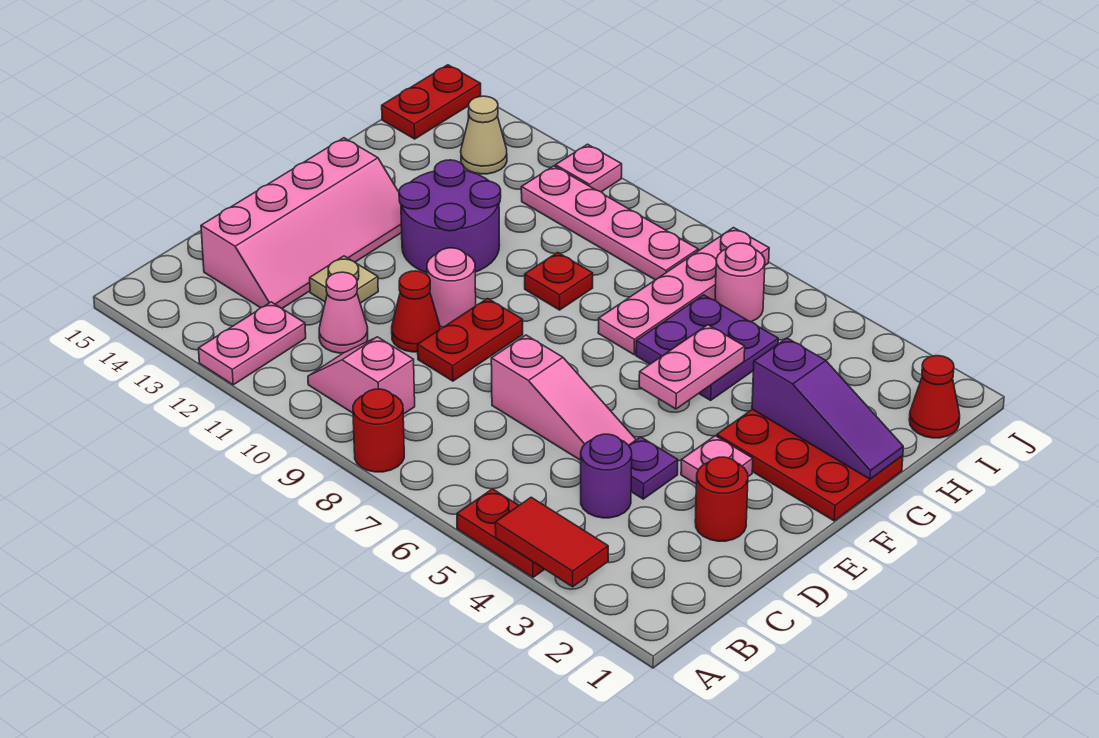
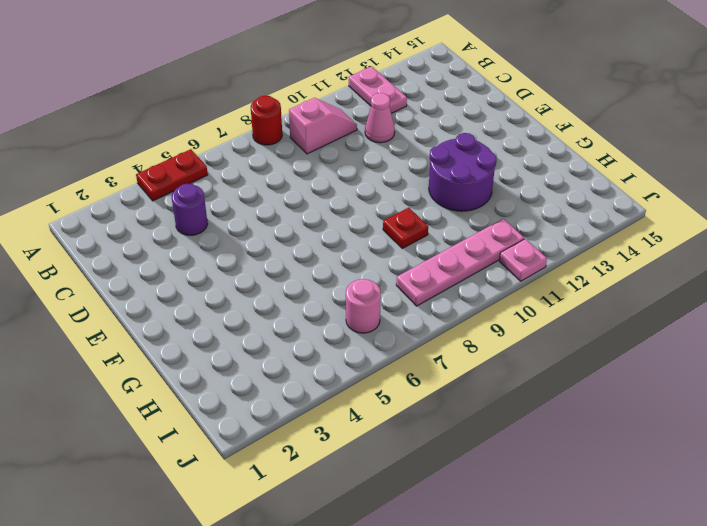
none -> pink slope C13:F14 level 1 top 14
none -> red round brick D2 level 1
none -> purple plate D4 level 1

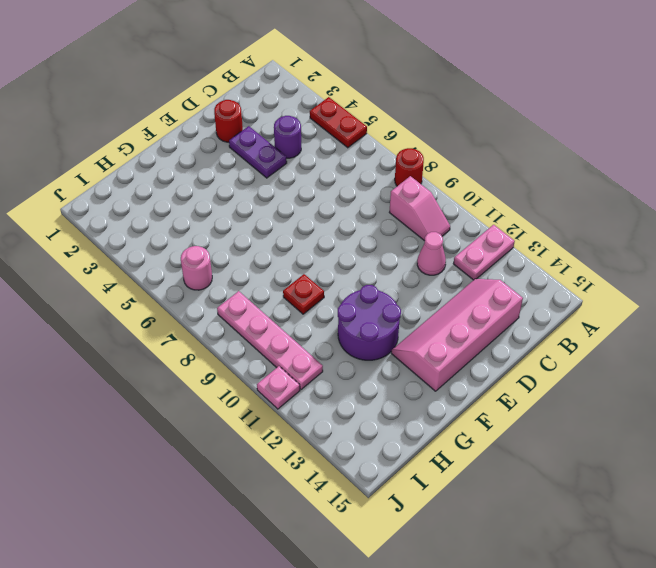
purple plate D3:D4 level 1 -> purple plate D4 level 1
none -> pink slope D5:D7 level 1 top 7
none -> red plate D9:E9 level 1
none -> red cone D10 level 1

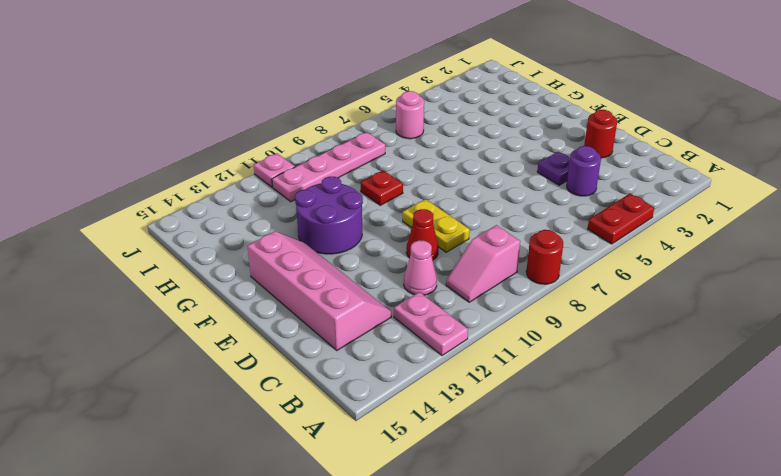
yellow plate D9:E9 level 1 -> red plate D9:E9 level 1
none -> pink slope D5:D7 level 1 top 7
none -> tan plate D12 level 1
none -> pink plate E3 level 1

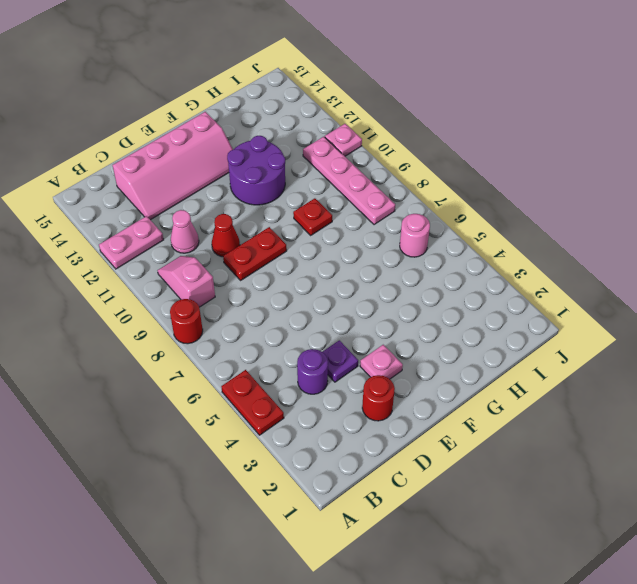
none -> pink slope D5:D7 level 1 top 7
none -> tan plate D12 level 1
none -> pink round brick E10 level 1

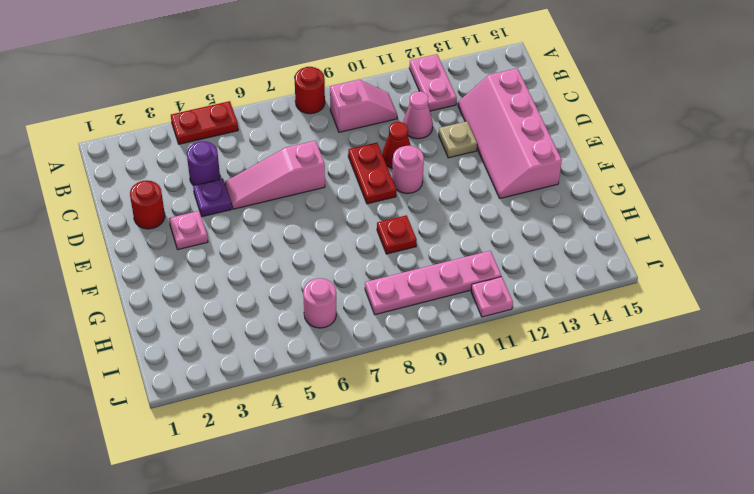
none -> red plate F1:G3 level 1
none -> purple round brick F11:G12 level 1
none -> purple plate G5:H6 level 1

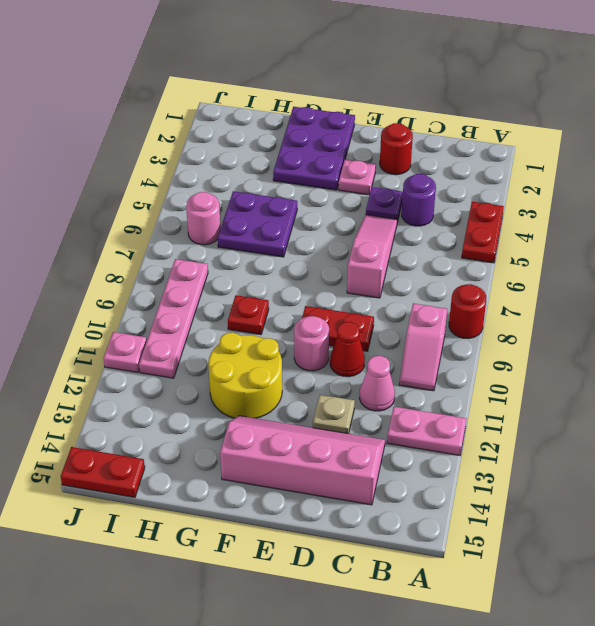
purple plate F1:G3 level 1 -> red plate F1:G3 level 1
yellow round brick F11:G12 level 1 -> purple round brick F11:G12 level 1
none -> pink plate G7:J7 level 1
none -> red cone I1 level 1
none -> tan cone I13 level 1

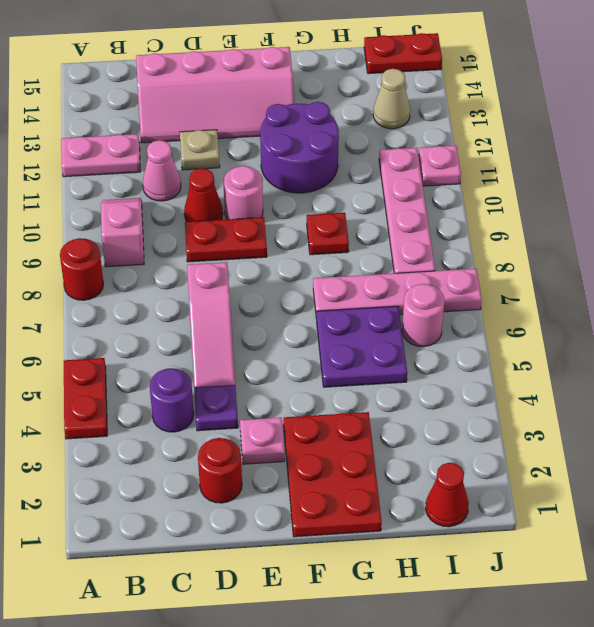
none -> red tile A3:A4 level 2
none -> pink plate F5:G5 level 2
none -> purple slope G1:G3 level 2 top 3

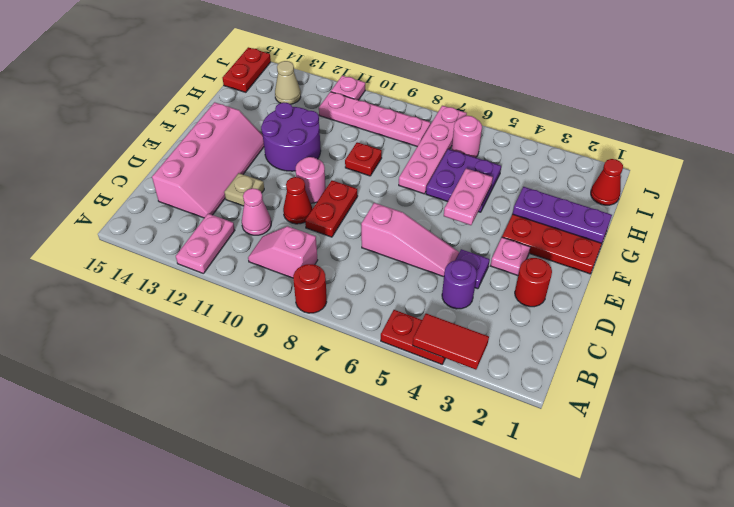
purple plate G1:G3 level 2 -> purple slope G1:G3 level 2 top 3

